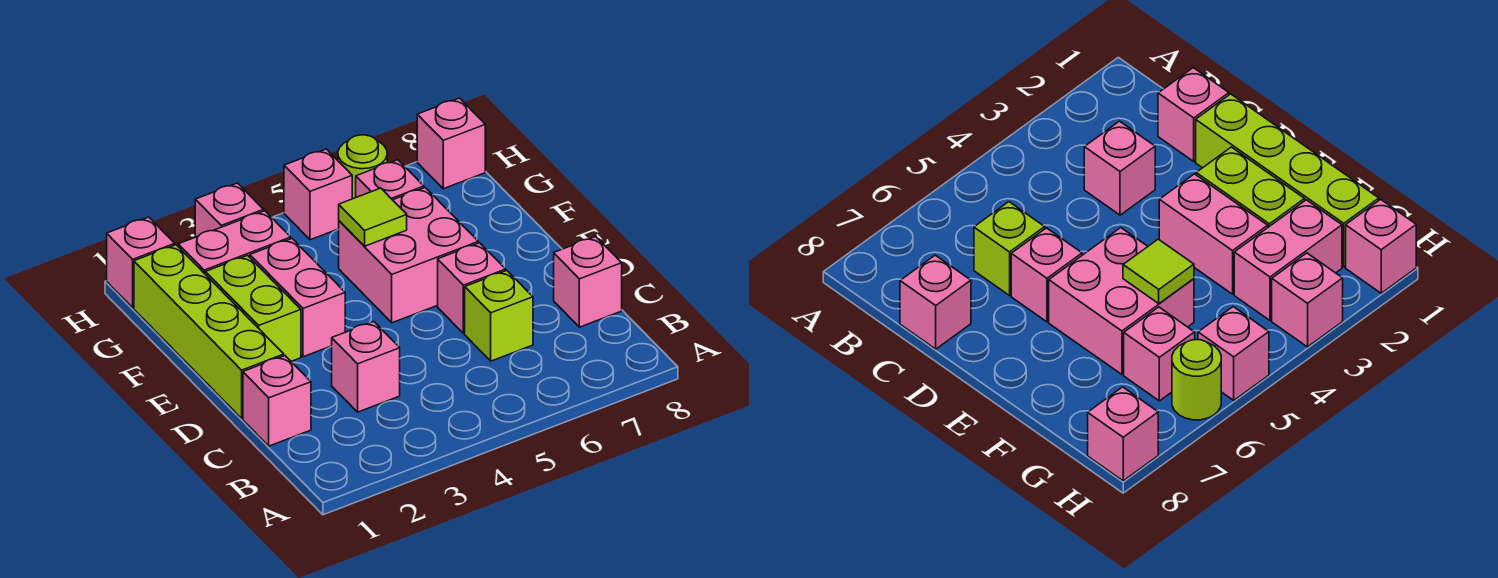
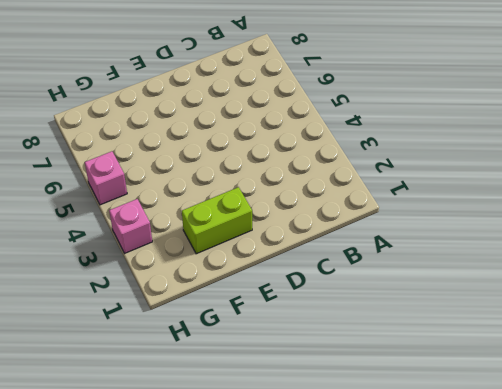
none -> pink brick C1 level 1
none -> pink brick C3 level 1
none -> lime brick C6 level 1

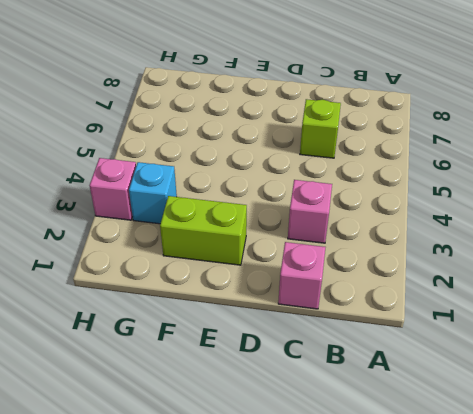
cyan brick G3 level 1 -> pink brick G2:G3 level 1
none -> pink brick C8 level 1
none -> lime brick D1:G1 level 1
none -> pink brick D6 level 1

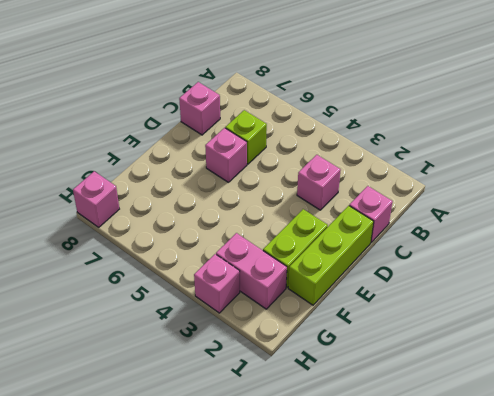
lime brick D1:F1 level 1 -> lime brick D1:G1 level 1
none -> pink brick E3:F3 level 1
none -> pink brick E5:F6 level 1
none -> pink brick G6 level 1

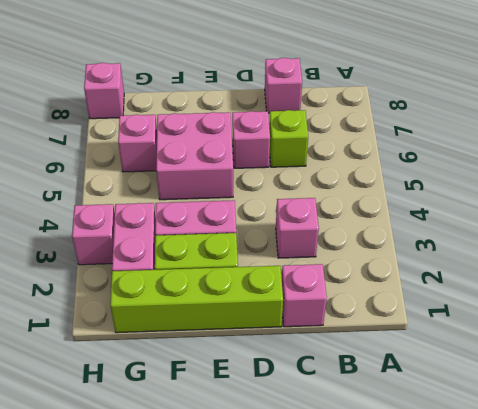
none -> pink brick H1 level 1
none -> pink brick H5 level 1
none -> lime round brick H6 level 1

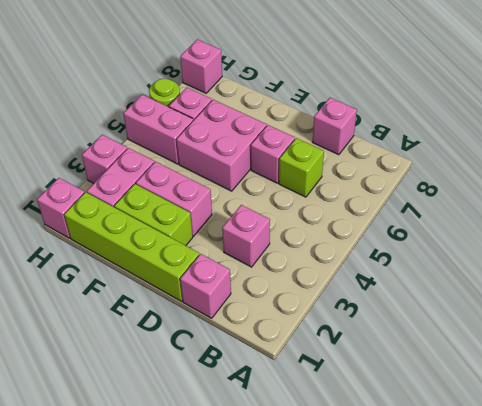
pink brick G5:H5 level 1 -> pink brick H5 level 1
none -> lime tile F5 level 2

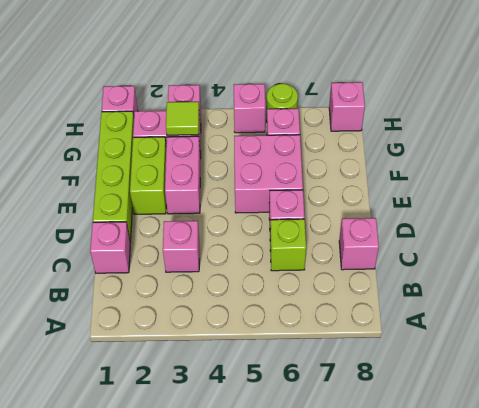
lime tile G3 level 2 -> lime tile F5 level 2

